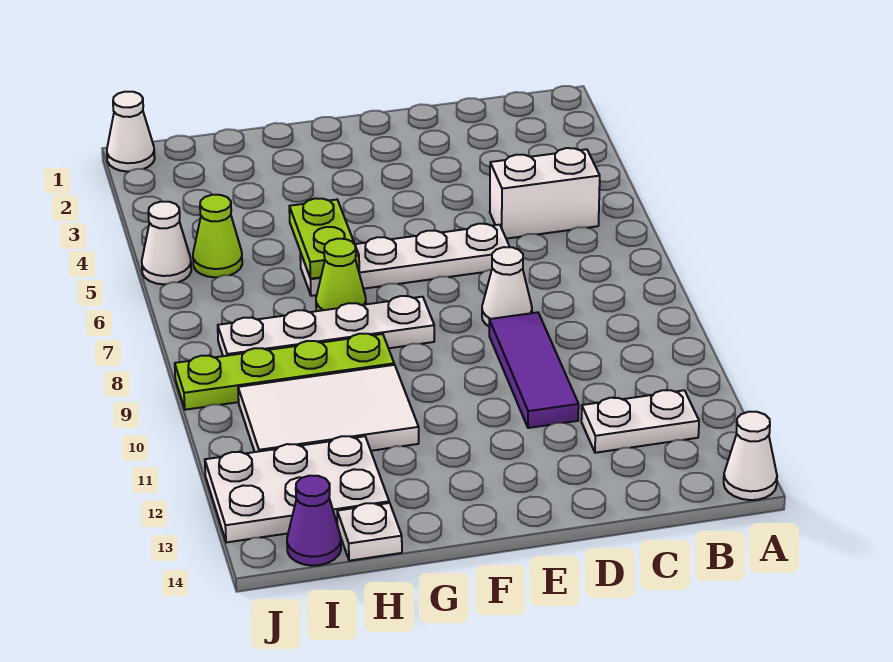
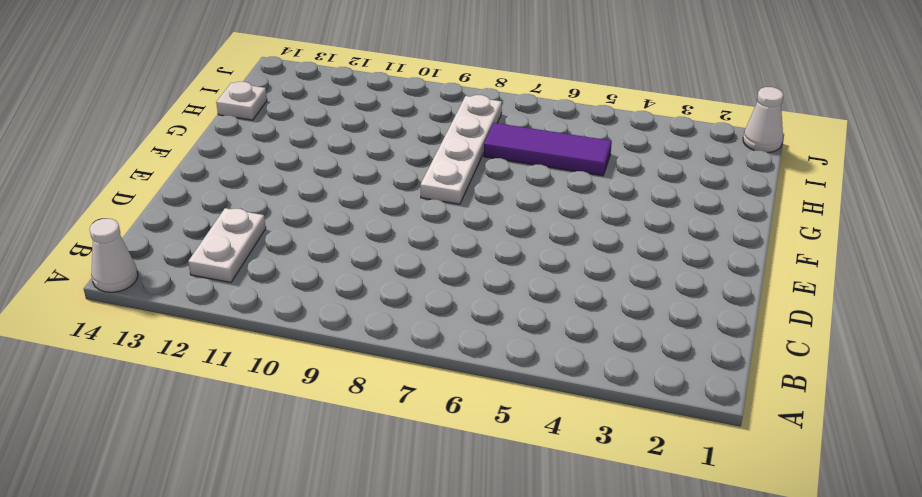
purple tile H5:H7 level 1 -> purple tile D9:D11 level 1
none -> white brick B5:C5 level 1
none -> white plate D6:G6 level 1
none -> white cone D8 level 1

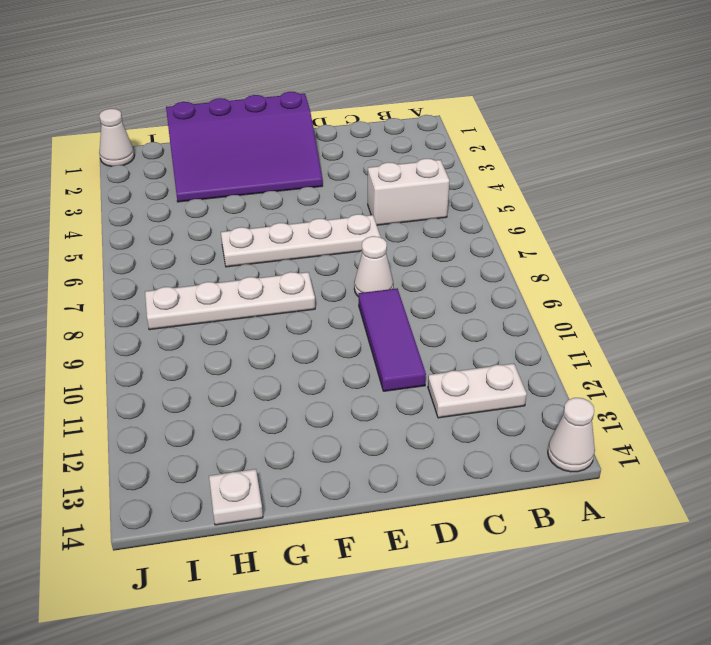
purple slope E1:H3 level 1 top 1 -> none
none -> lime cone G7 level 1
none -> lime plate G9:J9 level 1
none -> white tile G10:I11 level 1

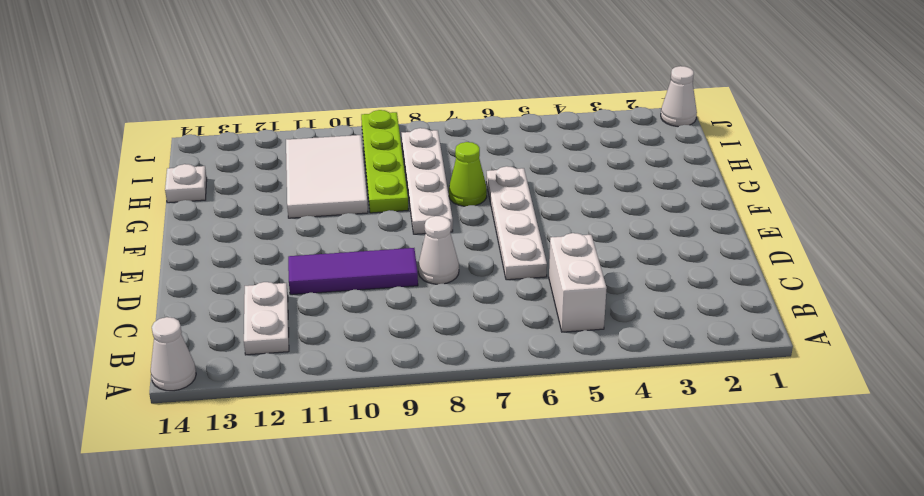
none -> white plate H12:J13 level 1
none -> lime cone I5 level 1
none -> purple cone I14 level 1

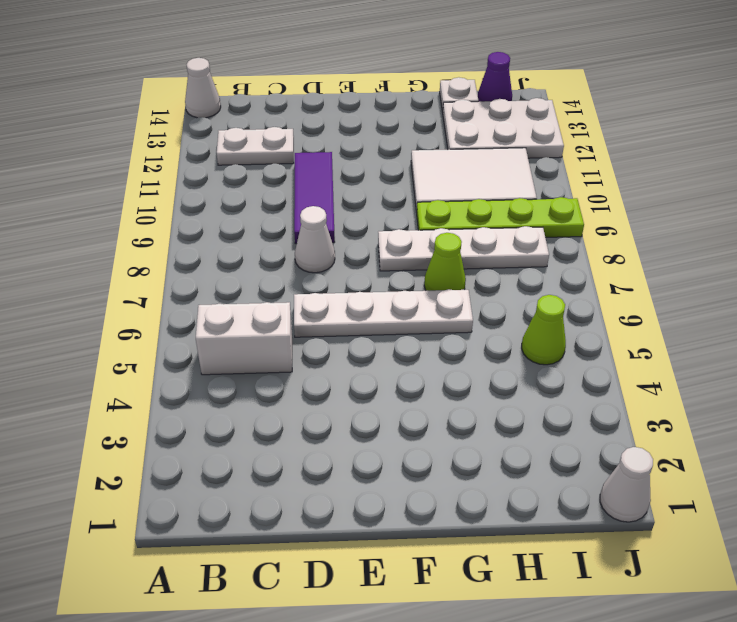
none -> white cone J5 level 1
none -> lime plate G5:G6 level 2

